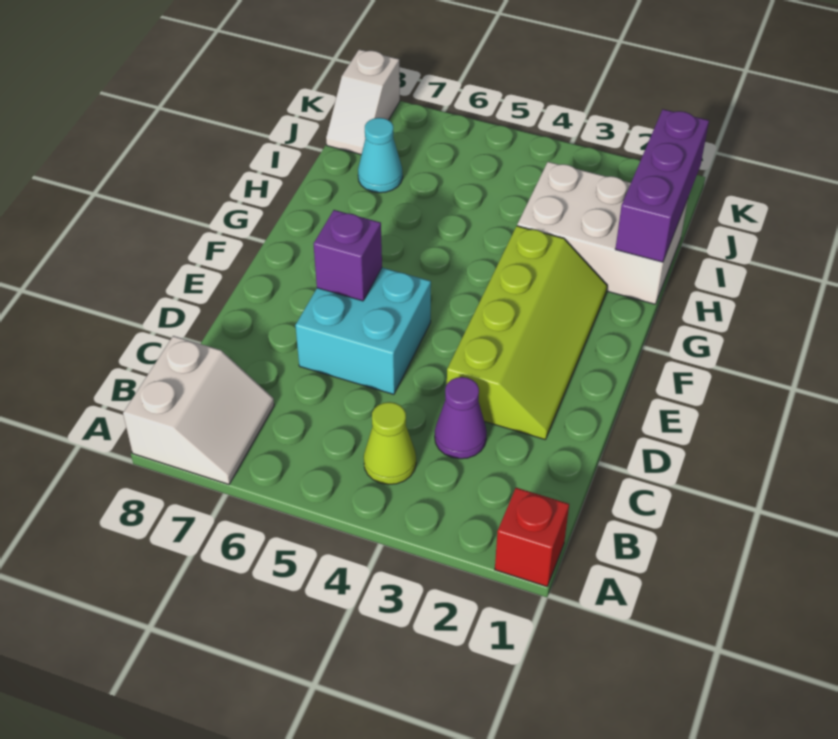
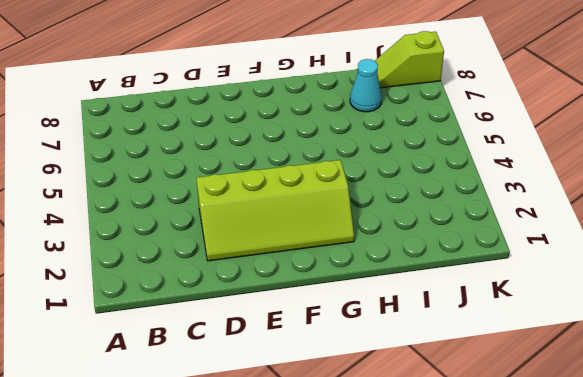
lime slope J8:K8 level 1 top K -> white slope J8:K8 level 1 top K
none -> red brick A1 level 1
none -> white slope A7:B8 level 1 top 8

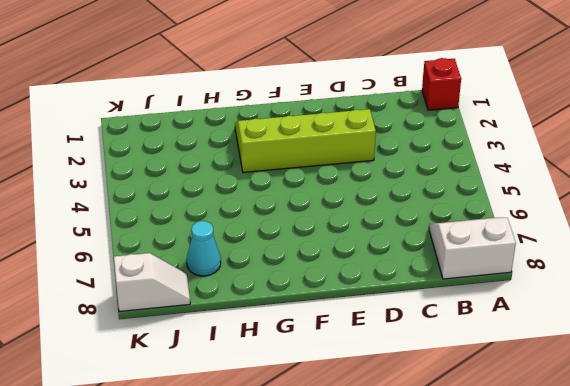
none -> lime cone B4 level 1
none -> purple cone C3 level 1

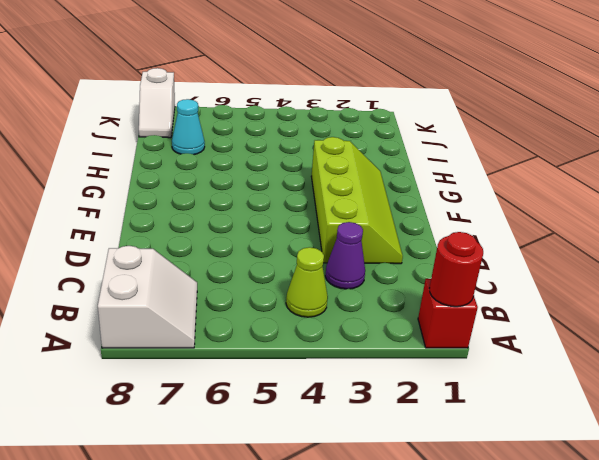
red round brick A1 level 2 -> none
none -> cyan brick D5:E6 level 1
none -> white brick H1:I3 level 1

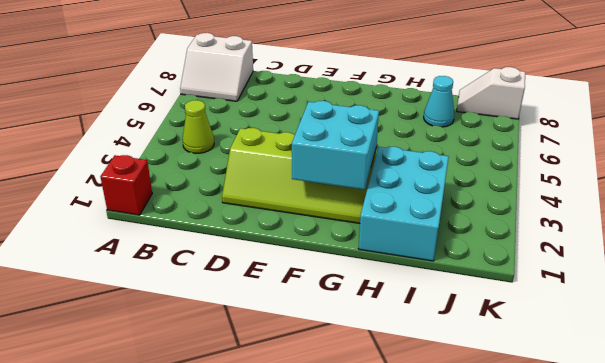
cyan brick F2:G3 level 2 -> cyan brick D5:E6 level 1
cyan brick H1:I3 level 1 -> white brick H1:I3 level 1
none -> purple cone C3 level 1
none -> purple brick E6 level 2

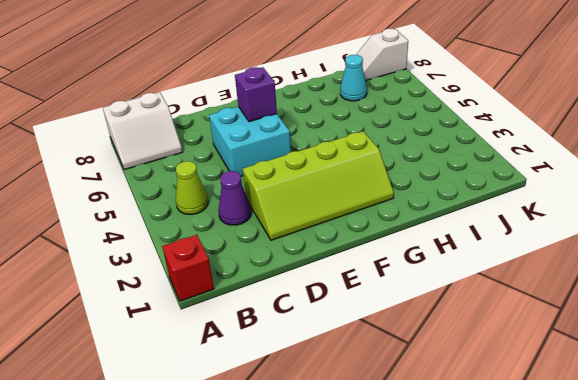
none -> white brick H1:I3 level 1
none -> purple brick H1:J1 level 2

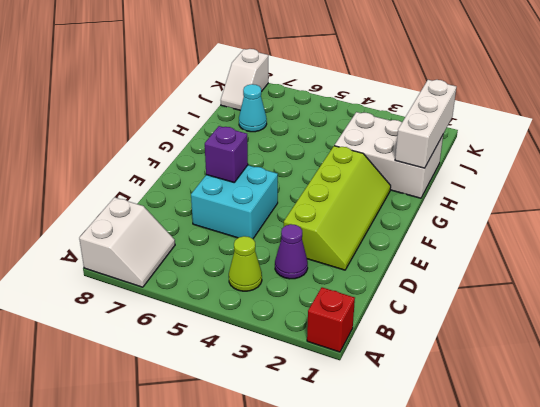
white brick H1:J1 level 2 -> purple brick H1:J1 level 2

